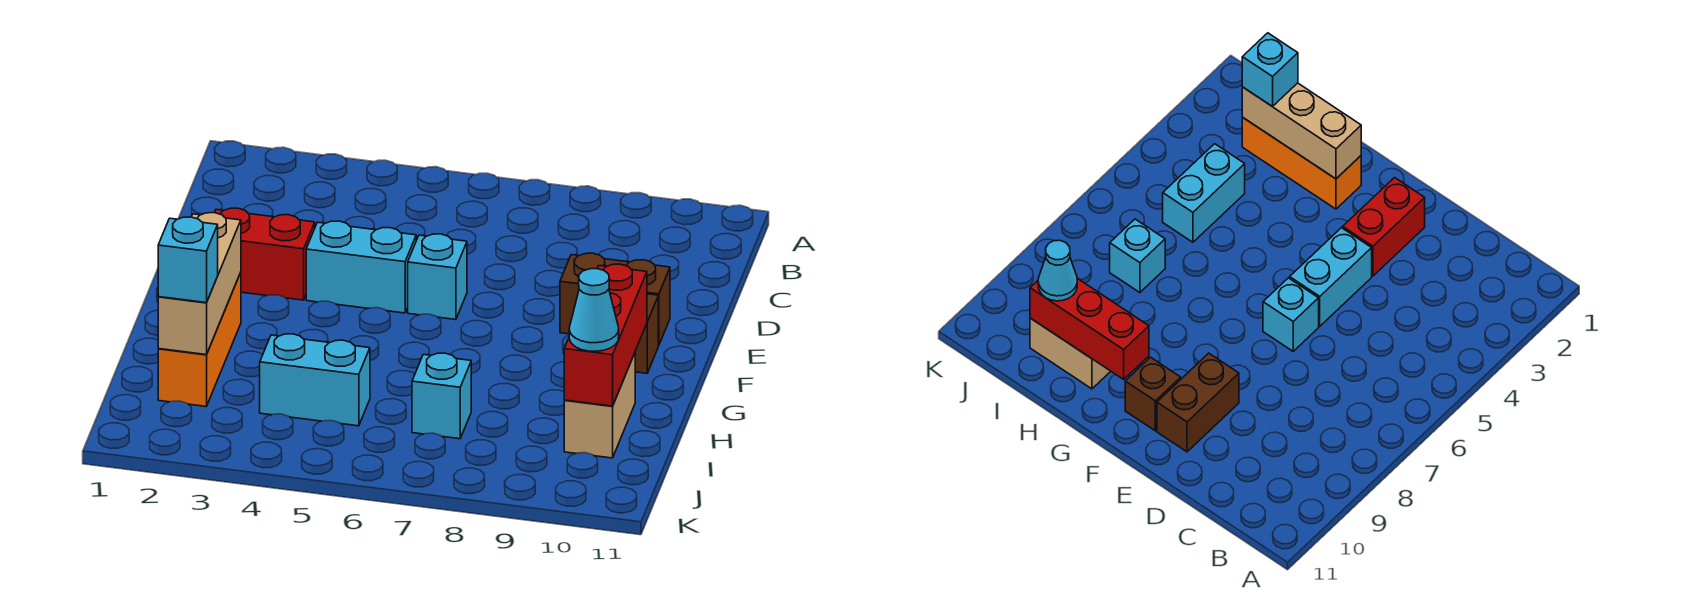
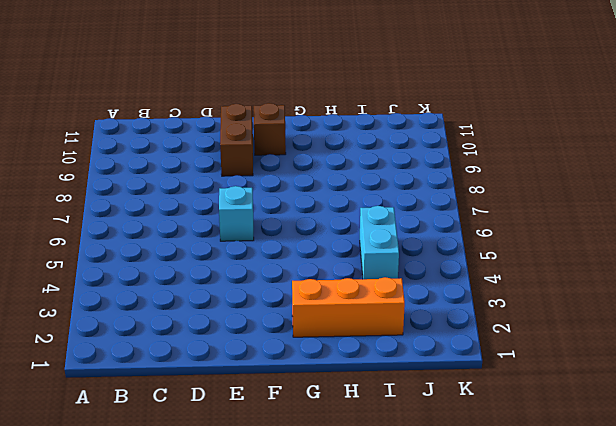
none -> red brick E2:E3 level 1
none -> cyan brick E4:E5 level 1
none -> tan brick H10:I10 level 1

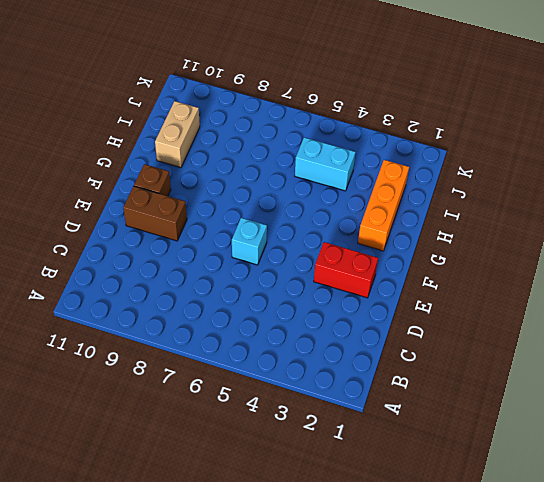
none -> cyan brick E4:E5 level 1
none -> cyan brick I7 level 1
none -> tan brick G2:I2 level 2

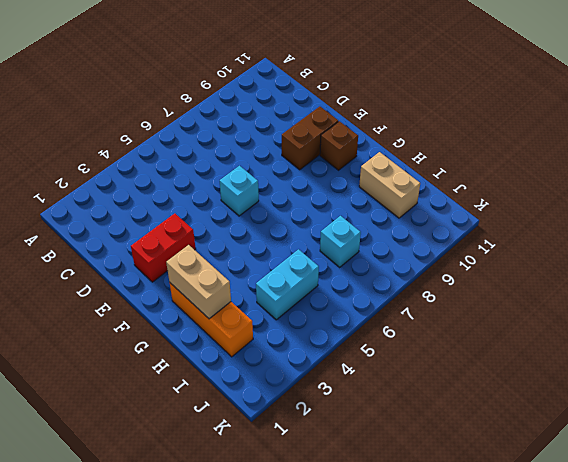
tan brick G2:H2 level 2 -> tan brick G2:I2 level 2
none -> cyan brick E4:E5 level 1
none -> red brick G10:I10 level 2
none -> cyan brick I2 level 3

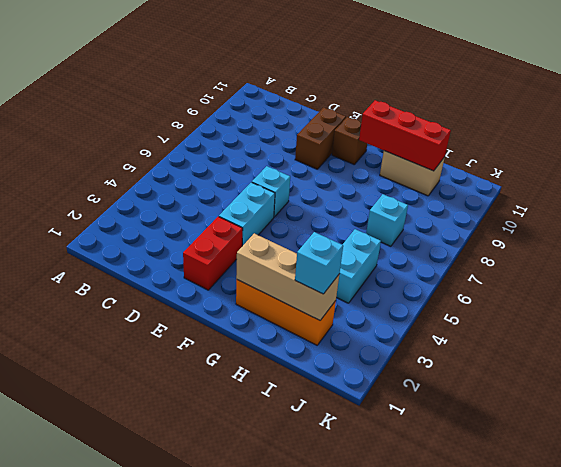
none -> cyan cone I10 level 3

